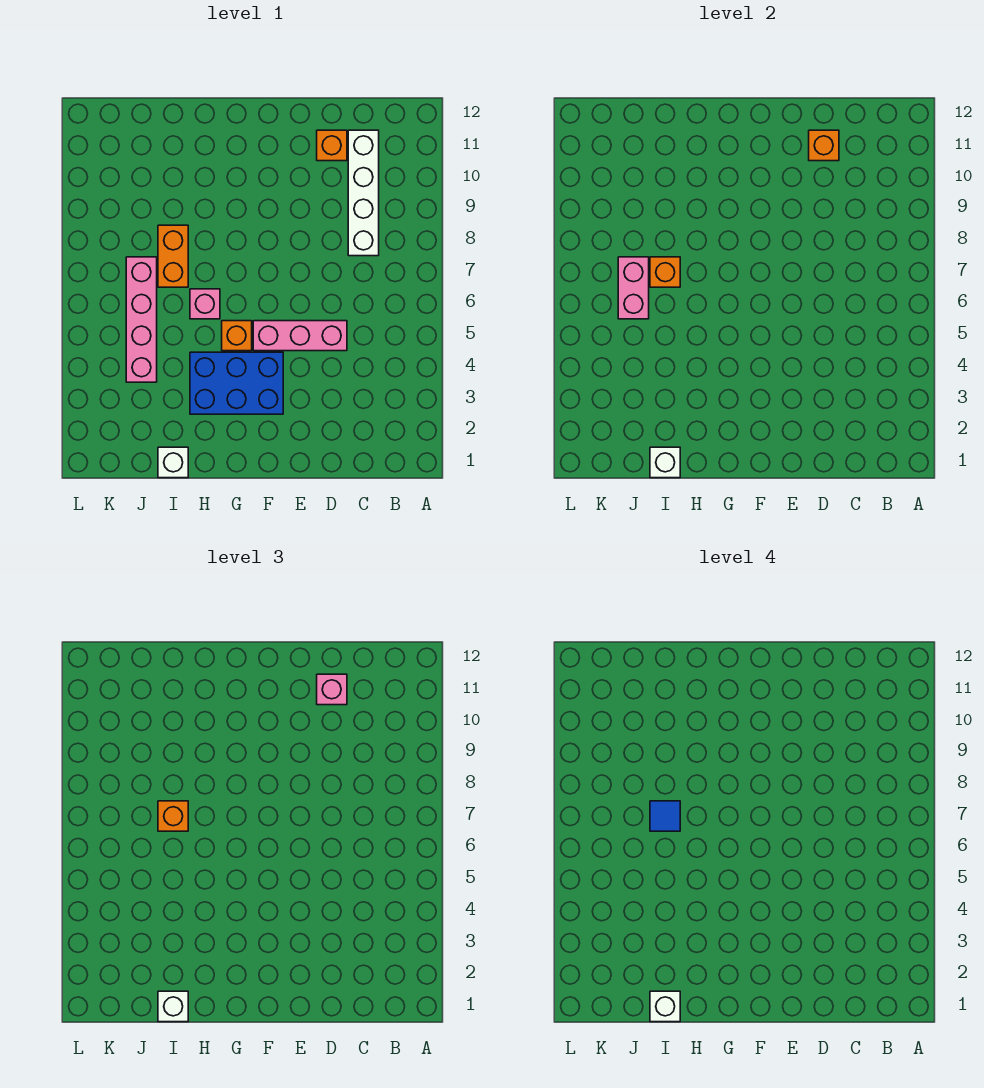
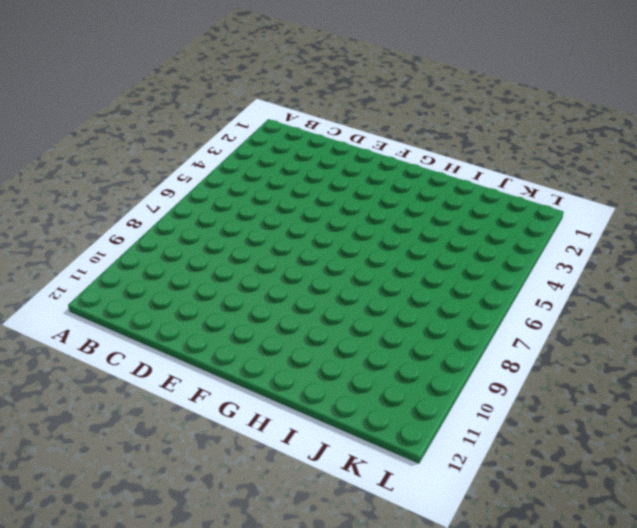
none -> white brick C8:C11 level 1
none -> pink brick D5:F5 level 1
none -> orange brick D11 level 1

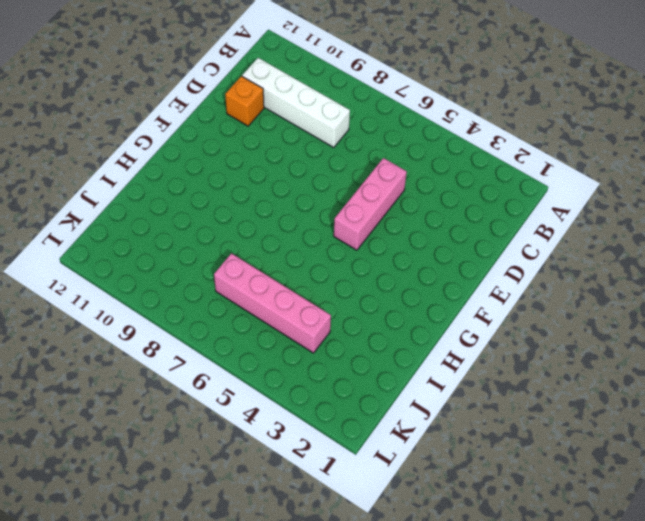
none -> blue brick F3:H4 level 1
none -> orange brick G5 level 1
none -> pink brick H6 level 1

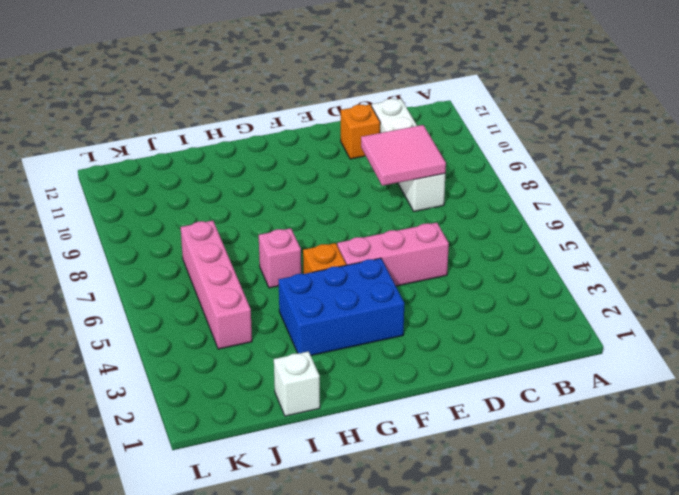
pink tile C8:D9 level 2 -> none
none -> orange brick I7:I8 level 1
none -> orange brick D11 level 2
none -> white brick I1 level 2

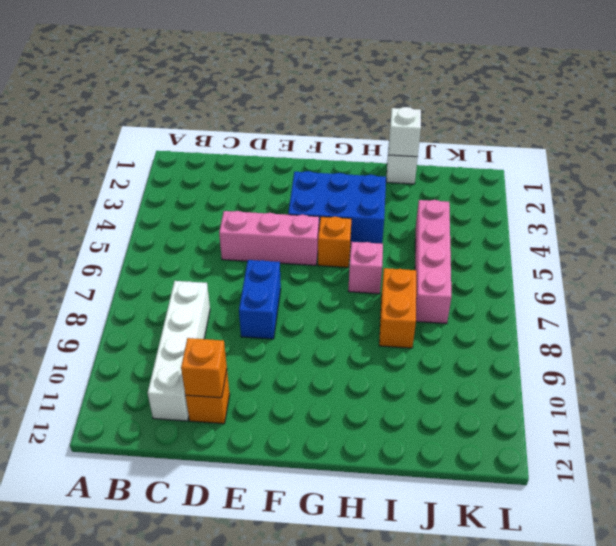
blue brick E7:E8 level 1 -> none
none -> orange brick I7 level 2
none -> pink brick J6:J7 level 2
none -> pink brick D11 level 3

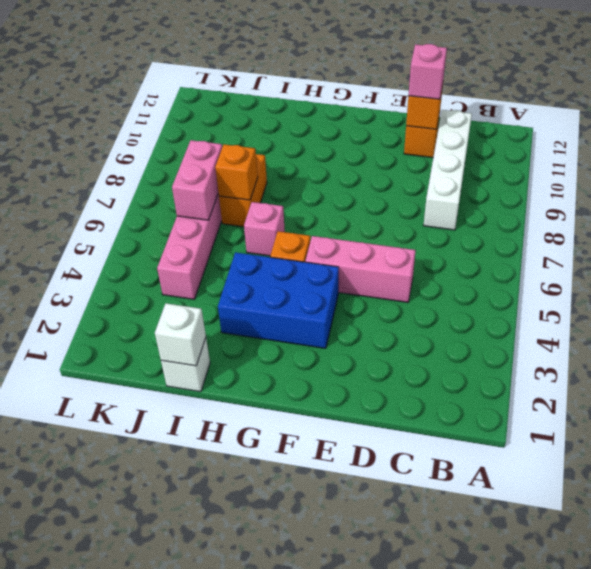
none -> white brick I1 level 3
none -> orange brick I7 level 3
none -> white brick I1 level 4

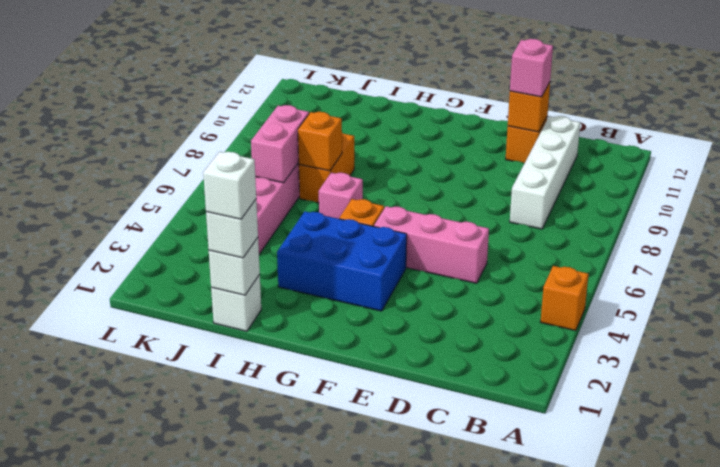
orange brick A4 level 1 -> orange brick I7 level 3
none -> blue tile I7 level 4

